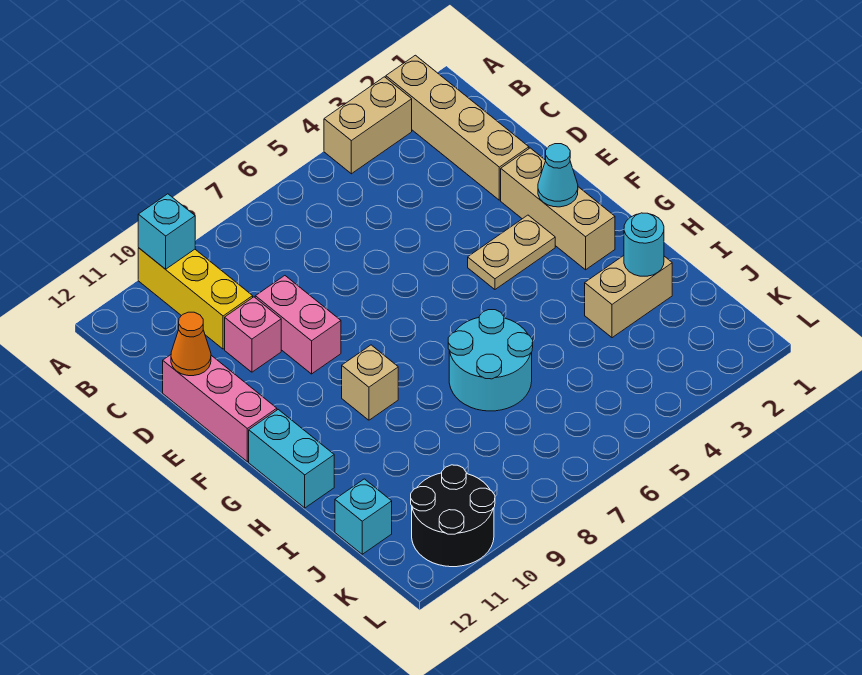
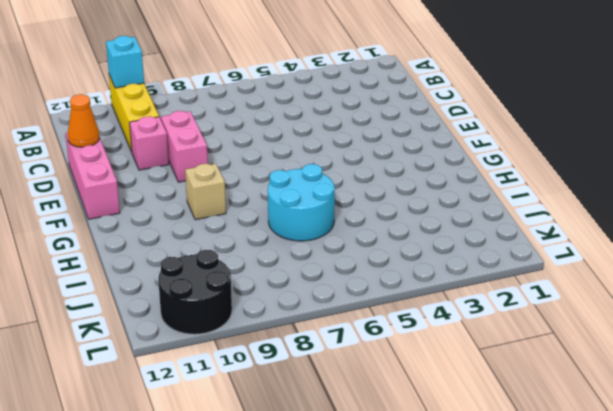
none -> tan brick A2:D2 level 1
none -> tan brick A3:A4 level 1
none -> tan brick E2:G2 level 1

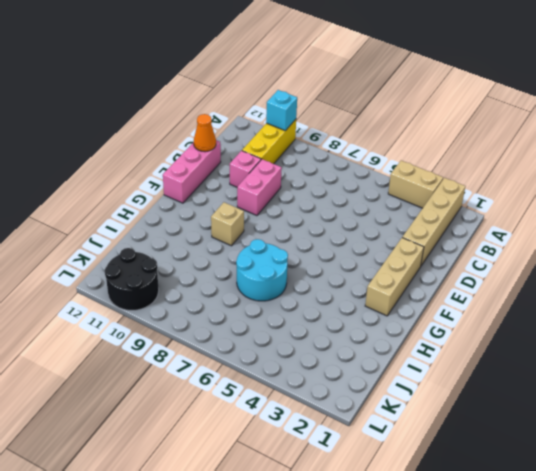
none -> tan plate F3:F4 level 1
none -> cyan brick G12:H12 level 1
none -> tan brick I2:I3 level 1

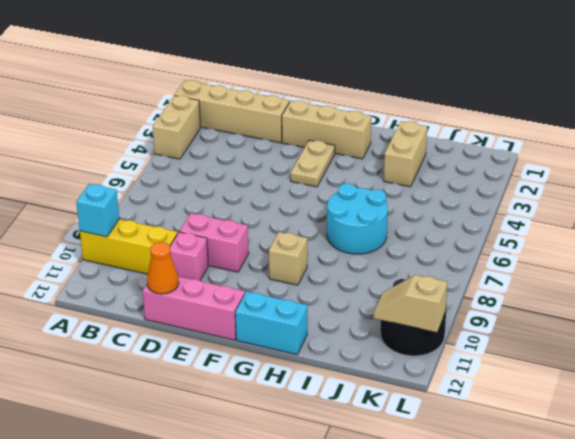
tan slope K11:L11 level 2 top L -> none
none -> cyan brick J12 level 1
none -> cyan cone F2 level 2
none -> cyan round brick I2 level 2

